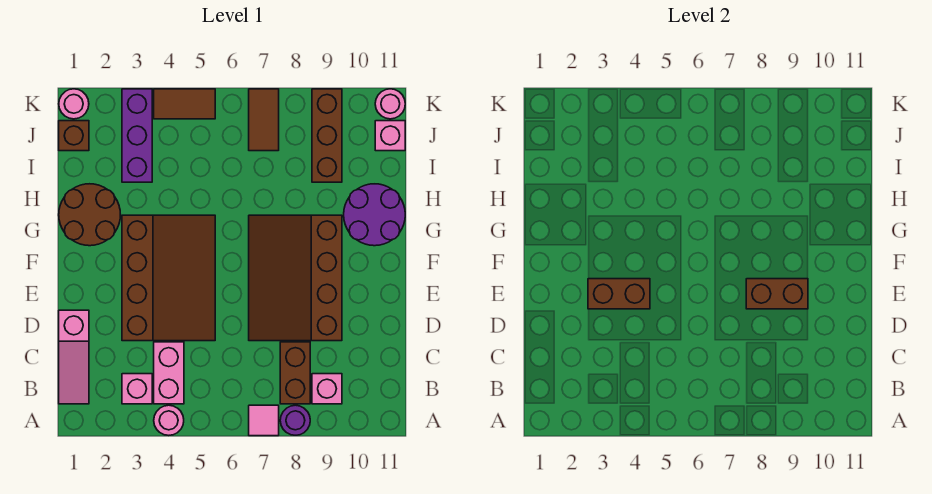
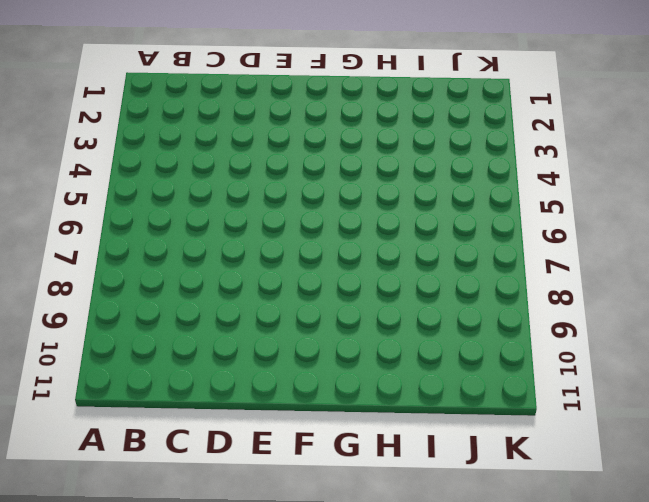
none -> pink round brick A4 level 1
none -> pink tile A7 level 1
none -> purple round brick A8 level 1

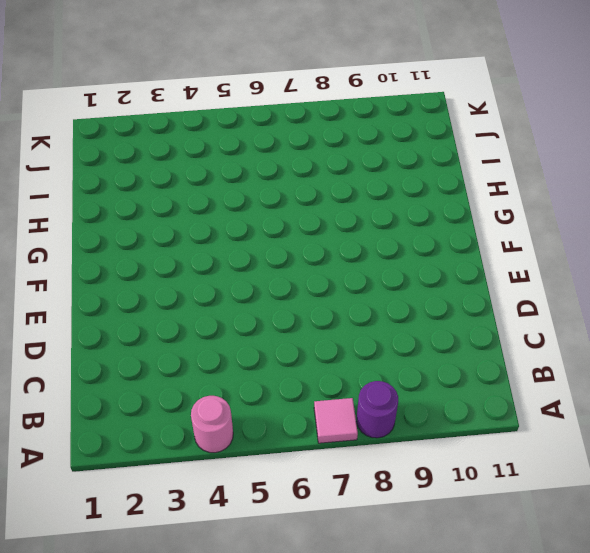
none -> pink slope B1:D1 level 1 top D
none -> pink brick B3 level 1
none -> pink brick B4:C4 level 1

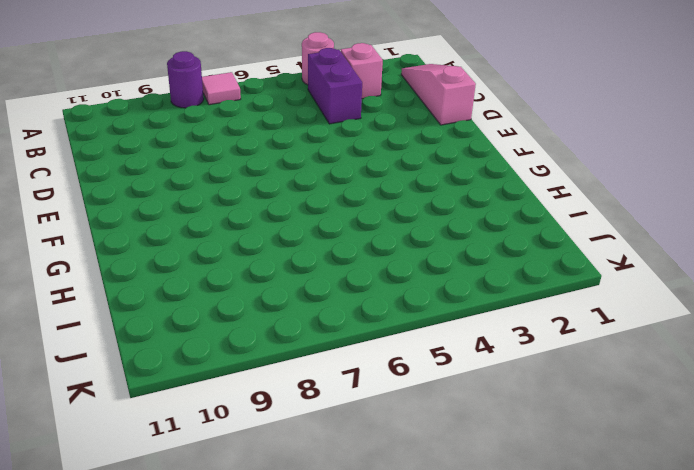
purple brick B4:C4 level 1 -> pink brick B4:C4 level 1
none -> brown brick B8:C8 level 1
none -> pink brick B9 level 1
none -> brown slope D3:G5 level 1 top 3

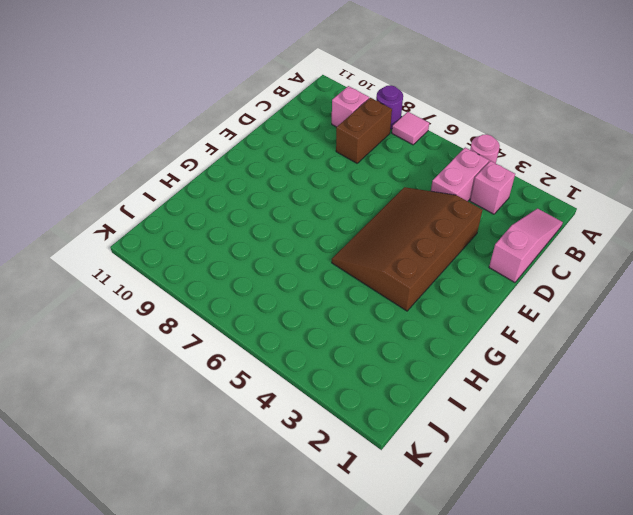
none -> brown slope D7:G9 level 1 top 9
none -> brown round brick G1:H2 level 1
none -> purple round brick G10:H11 level 1

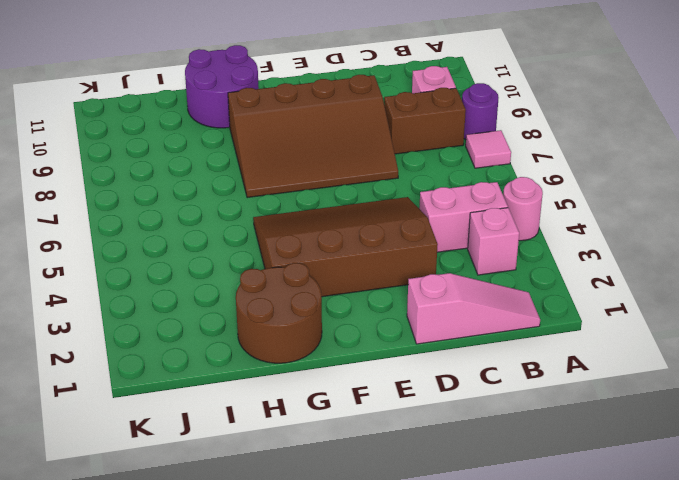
none -> purple brick I3:K3 level 1
none -> brown brick I9:K9 level 1
none -> brown brick J1 level 1

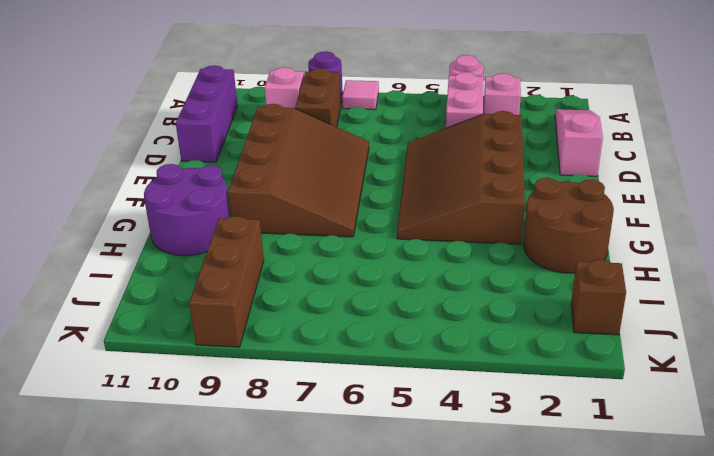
purple brick B11:D11 level 1 -> purple brick I3:K3 level 1
none -> brown tile J7:K7 level 1
none -> pink brick J11 level 1
none -> pink round brick K1 level 1

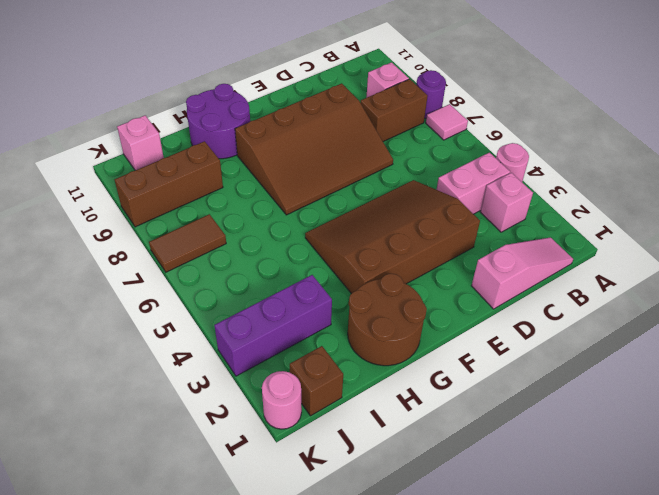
none -> brown tile K4:K5 level 1
none -> pink round brick K11 level 1
none -> brown brick E3:E4 level 2

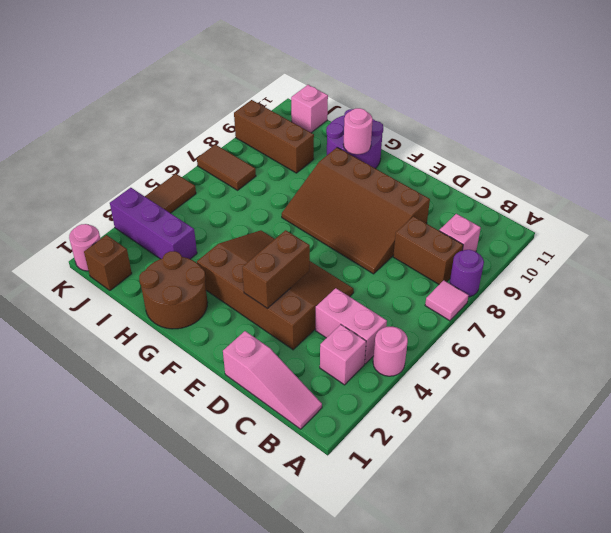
pink round brick G10 level 2 -> pink round brick K11 level 1
none -> brown brick E8:E9 level 2

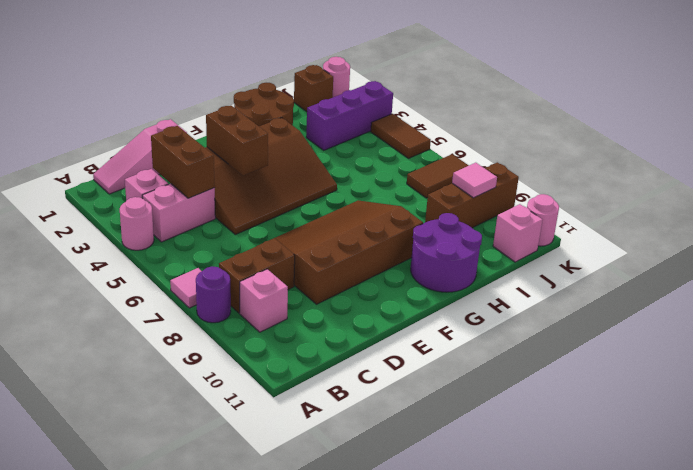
brown brick C3:C4 level 2 -> brown brick E8:E9 level 2
pink tile J9 level 2 -> none

